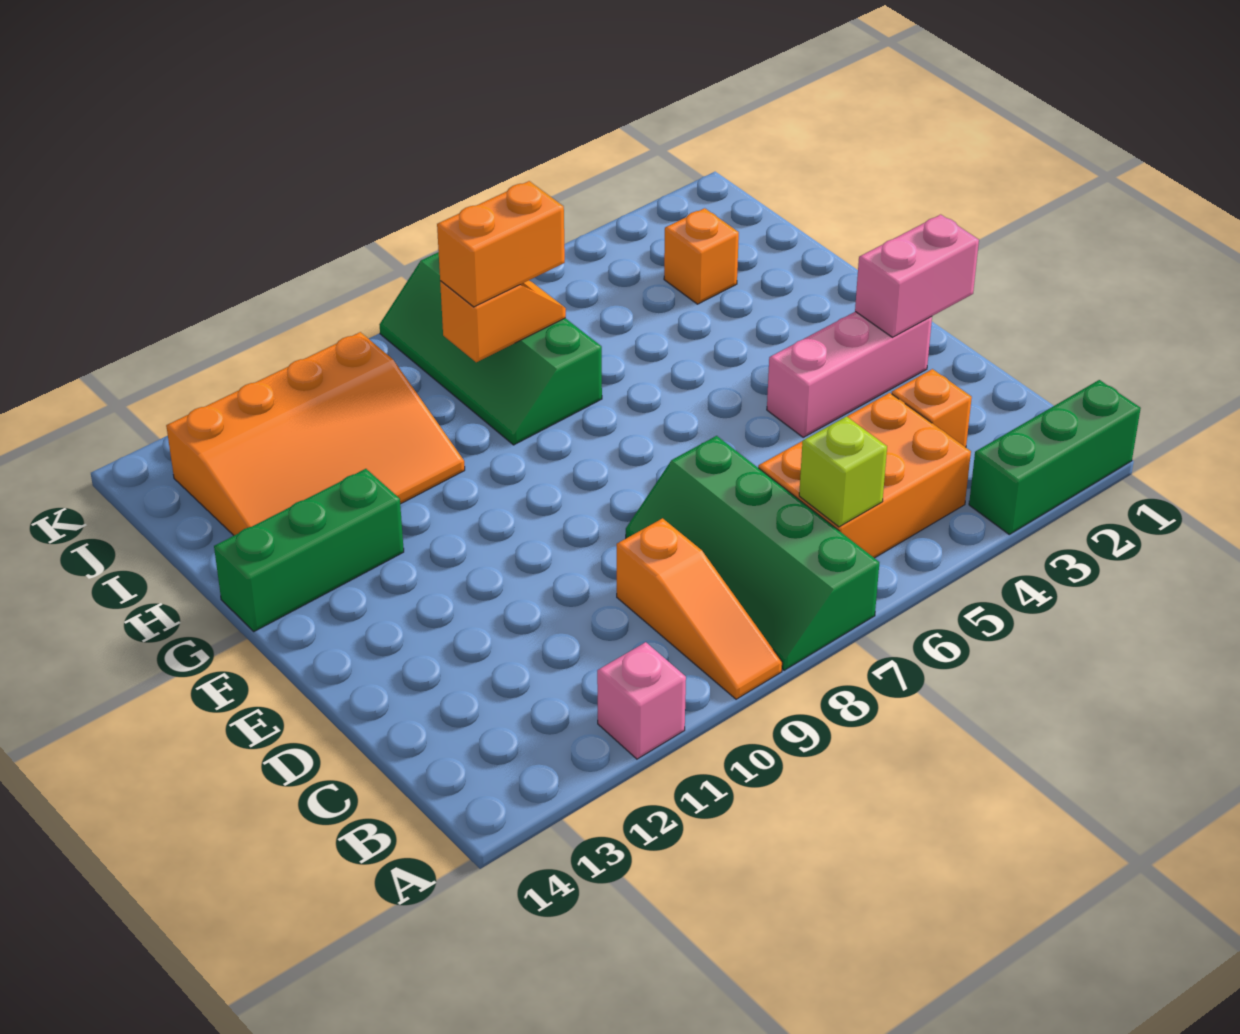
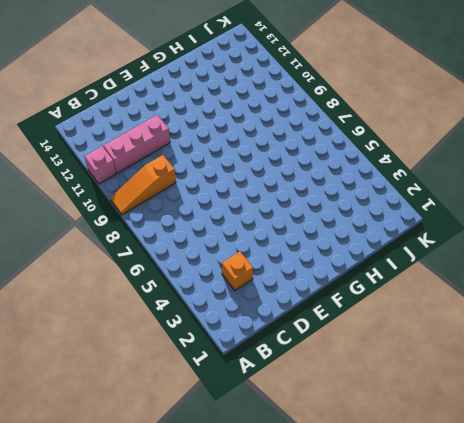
pink brick B11:D11 level 1 -> pink brick E2:E4 level 1
none -> green brick A1:A3 level 1
none -> green slope A7:D8 level 1 top 7
none -> orange brick B4:C6 level 1

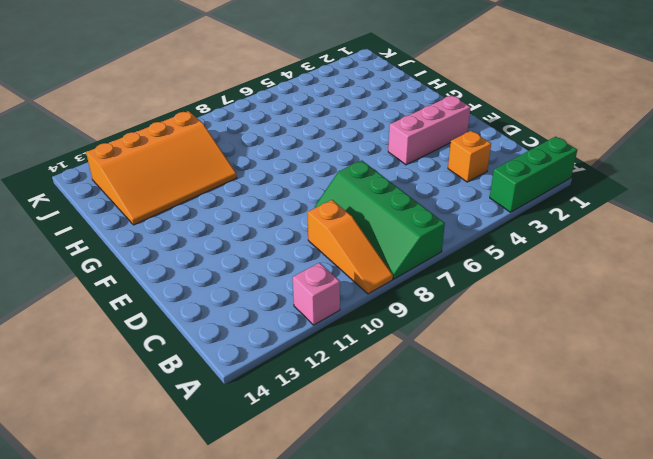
none -> orange brick B4:C6 level 1
none -> green brick G12:G14 level 1
none -> green slope H7:K8 level 1 top 7

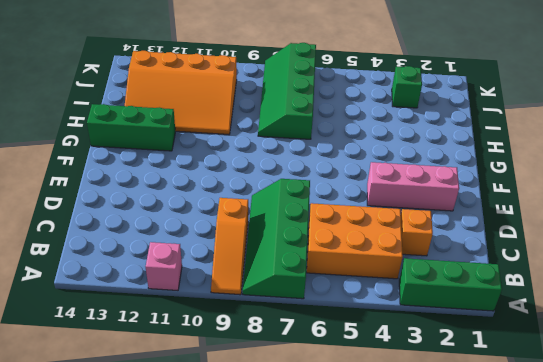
green brick J3 level 1 -> none
none -> orange brick I3 level 1
none -> lime brick B6 level 2
none -> pink brick E1:E2 level 2

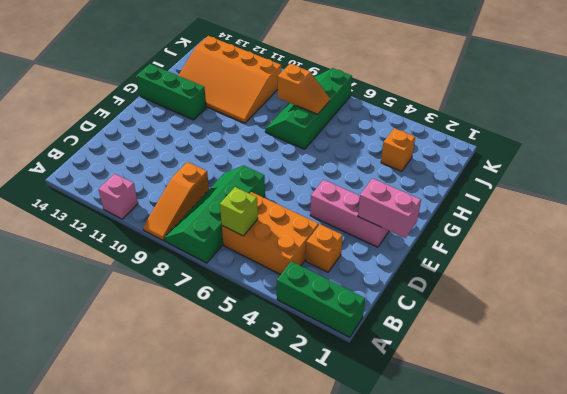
none -> orange brick I7:I8 level 3

